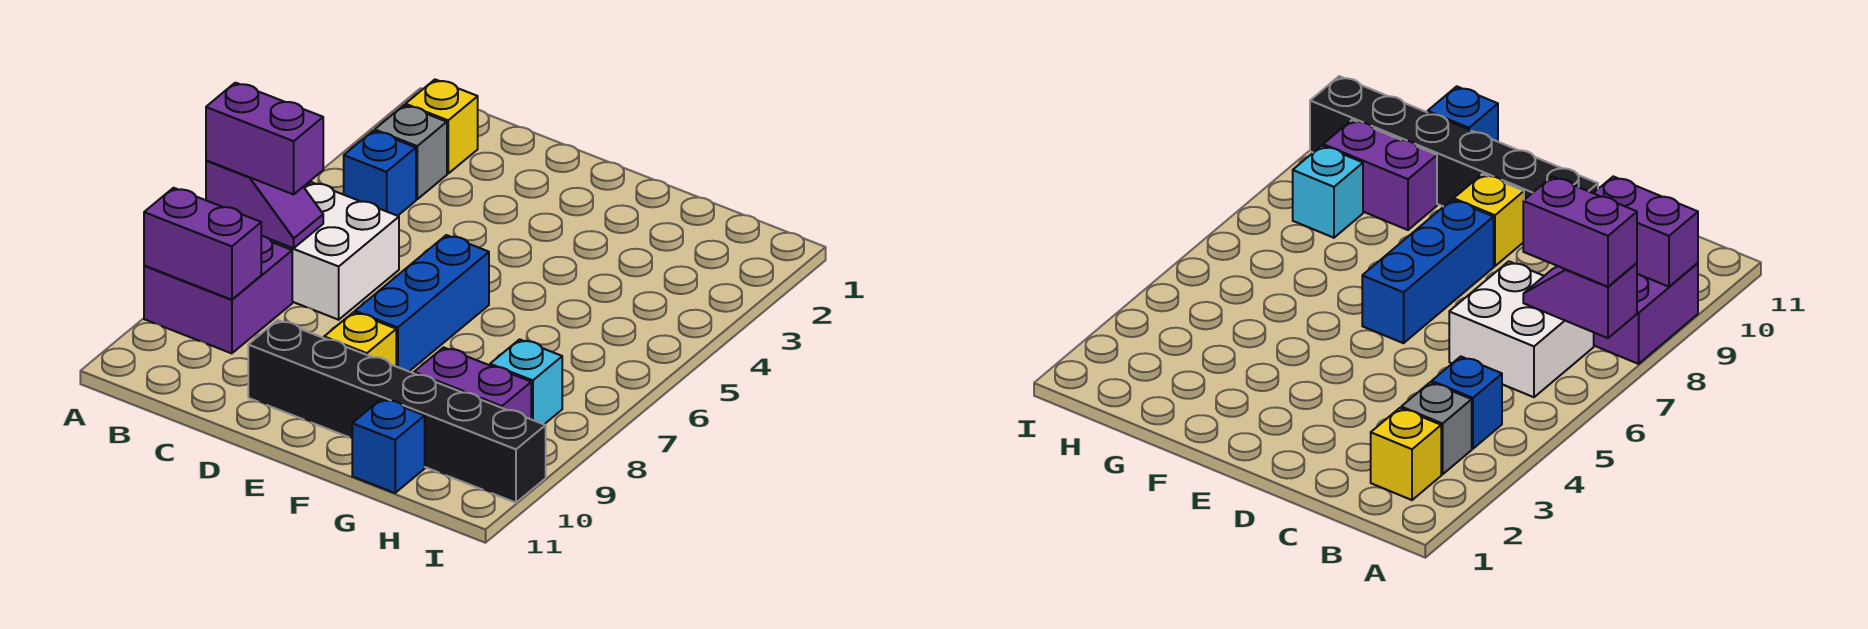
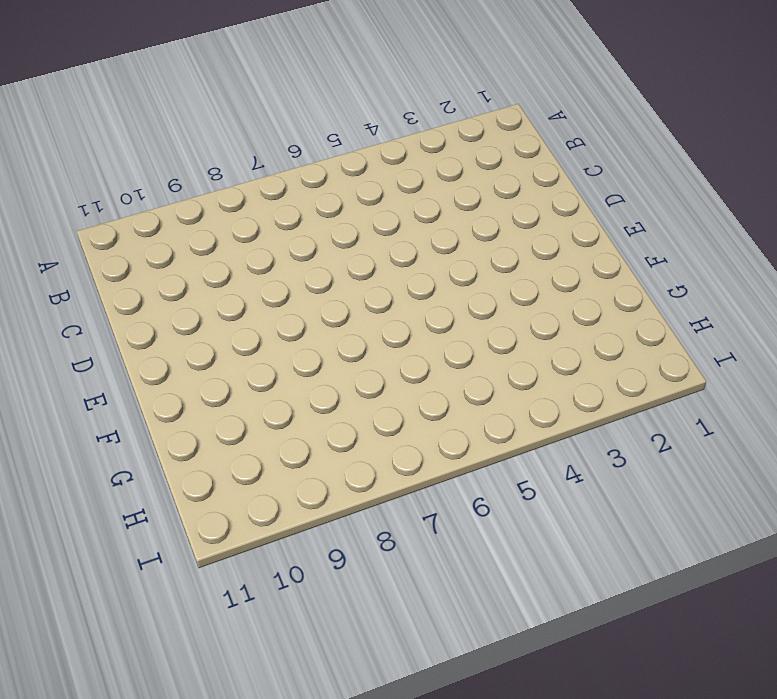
none -> purple brick A8:B9 level 1
none -> yellow brick B2 level 1
none -> grey brick B3 level 1

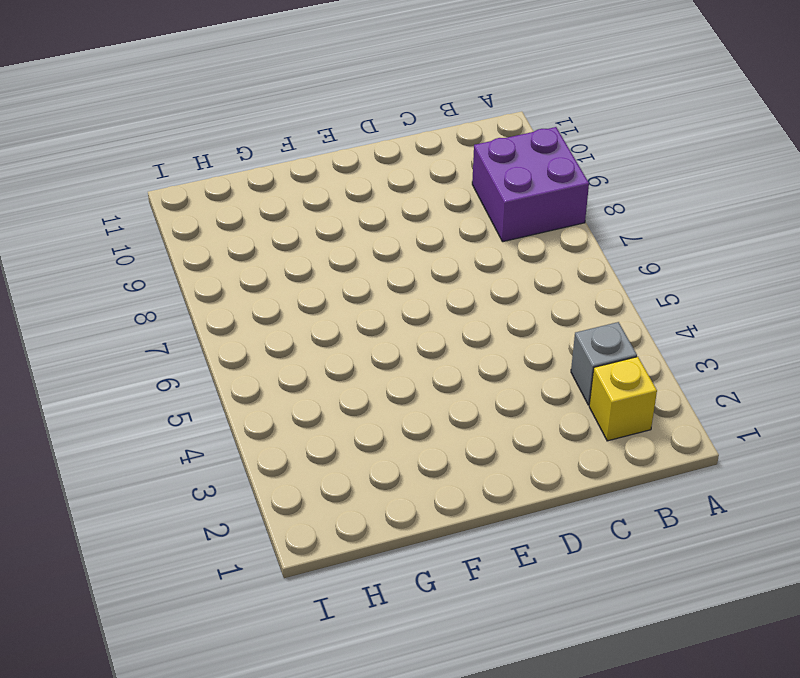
none -> blue brick B4 level 1
none -> white brick B6:C7 level 1
none -> black brick D10:I10 level 1

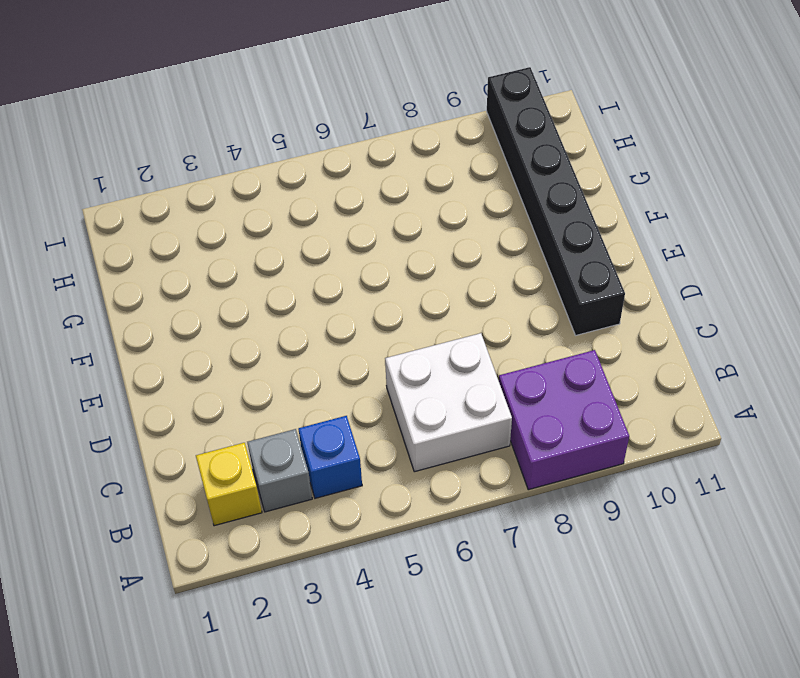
none -> blue brick E6:E8 level 1
none -> yellow brick E9 level 1
none -> purple brick G9:H9 level 1

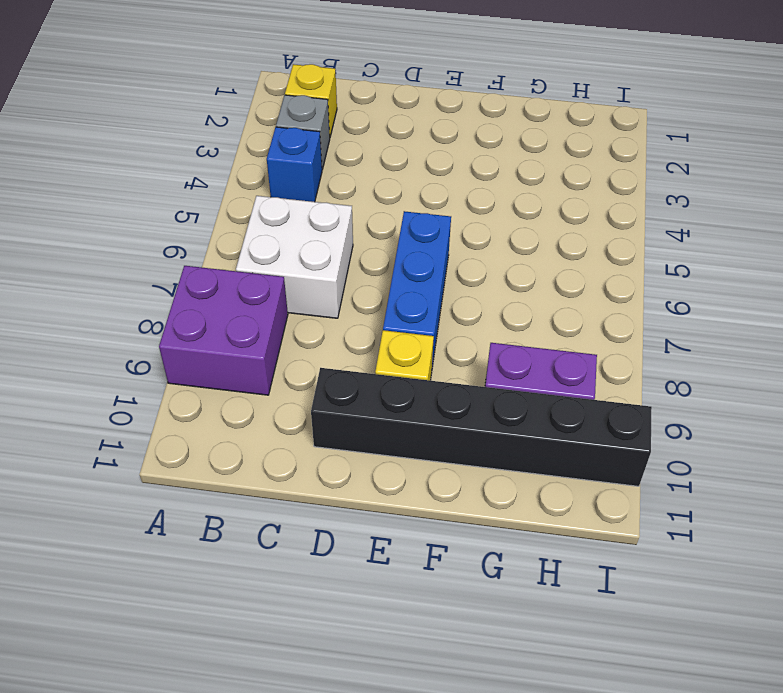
none -> blue brick G11 level 1
none -> cyan brick H8 level 1
none -> purple slope A7:B7 level 2 top A

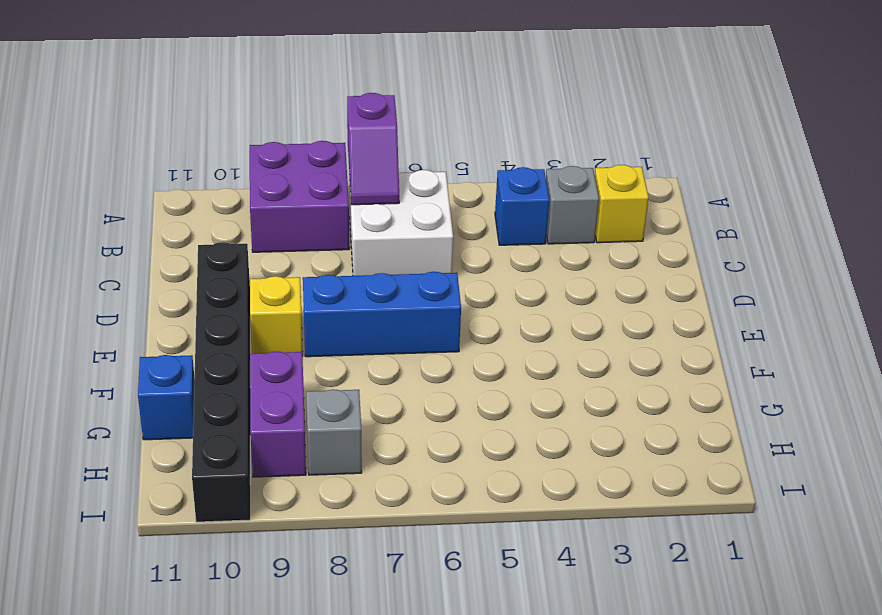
grey brick H8 level 1 -> cyan brick H8 level 1
none -> purple brick A9:B9 level 2
none -> purple brick A7:B7 level 3

